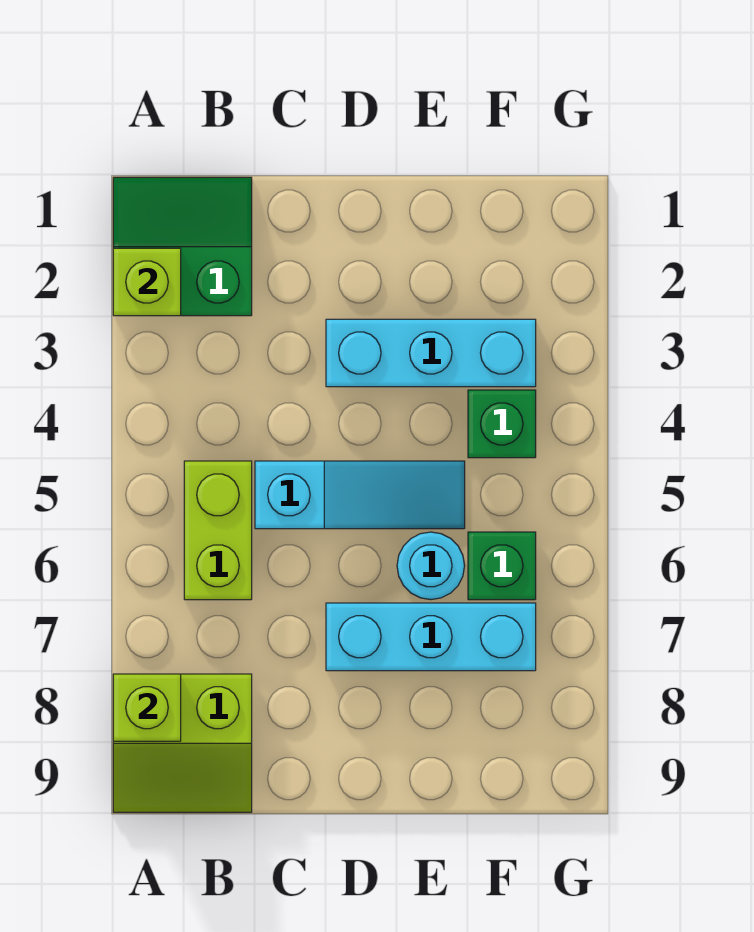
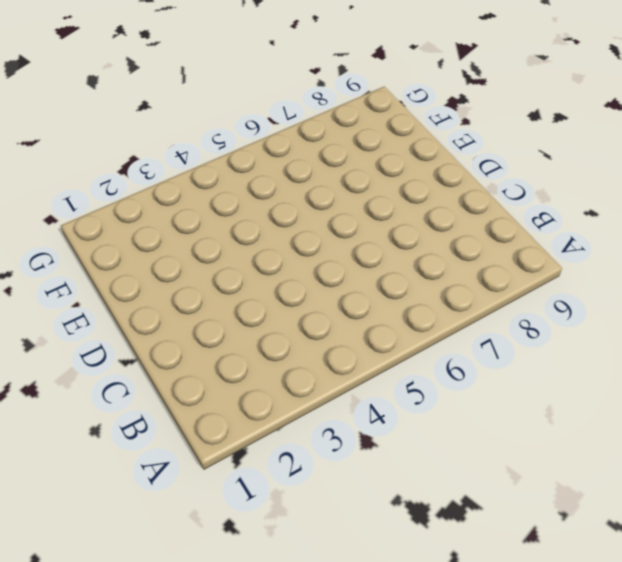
none -> green slope A1:B2 level 1 top 2
none -> lime slope A8:B9 level 1 top 8

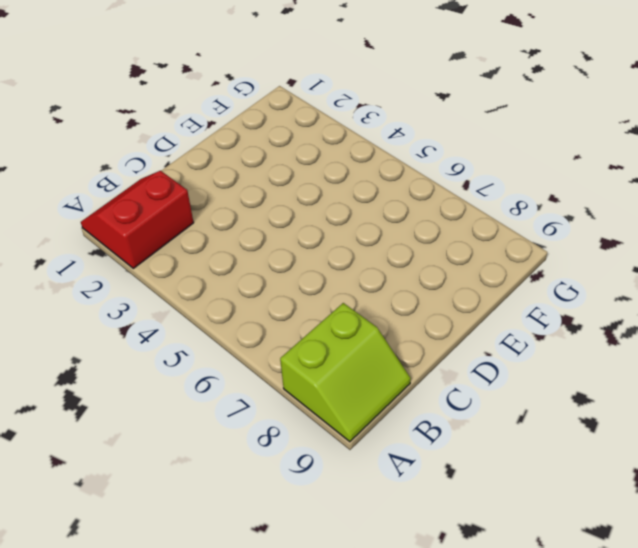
red slope A1:B2 level 1 top 2 -> green slope A1:B2 level 1 top 2
none -> lime brick B5:B6 level 1
none -> cyan slope C5:E5 level 1 top C

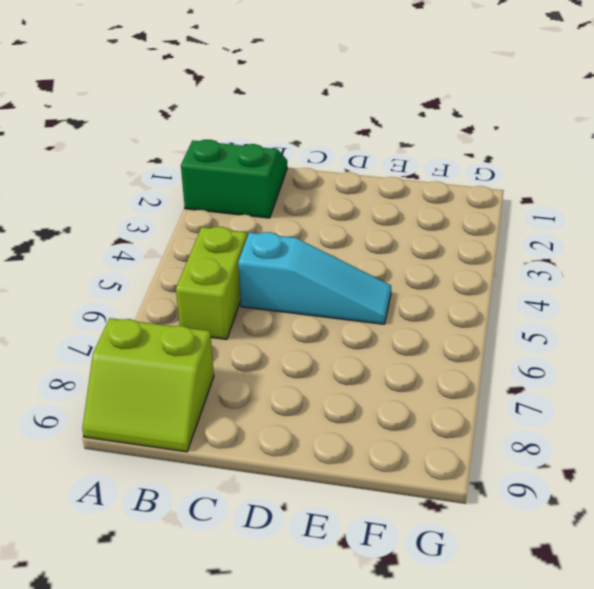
none -> cyan brick D3:F3 level 1
none -> cyan brick D7:F7 level 1

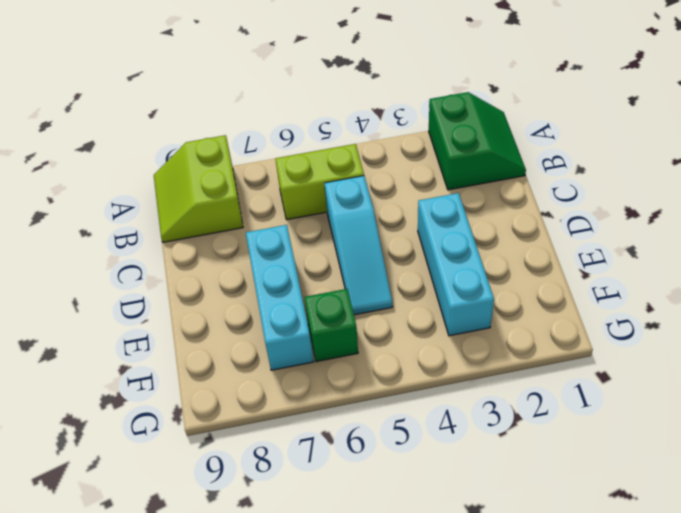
none -> cyan round brick E6 level 1
none -> green brick F4 level 1

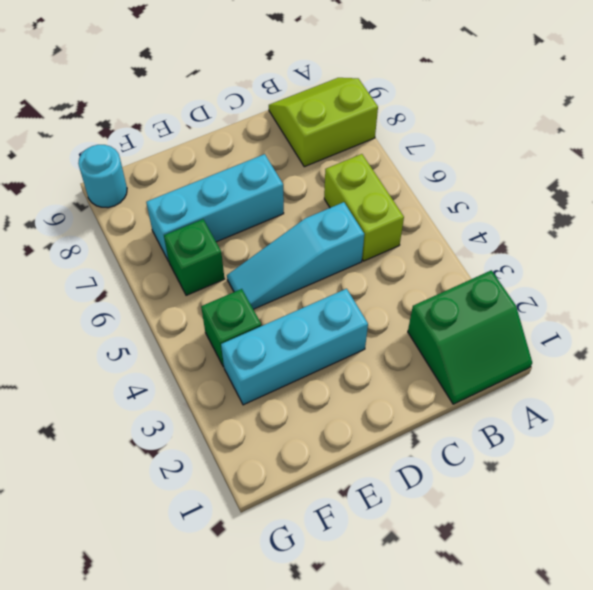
cyan round brick G9 level 1 -> cyan round brick E6 level 1
none -> lime brick A2 level 2
none -> lime brick A8 level 2

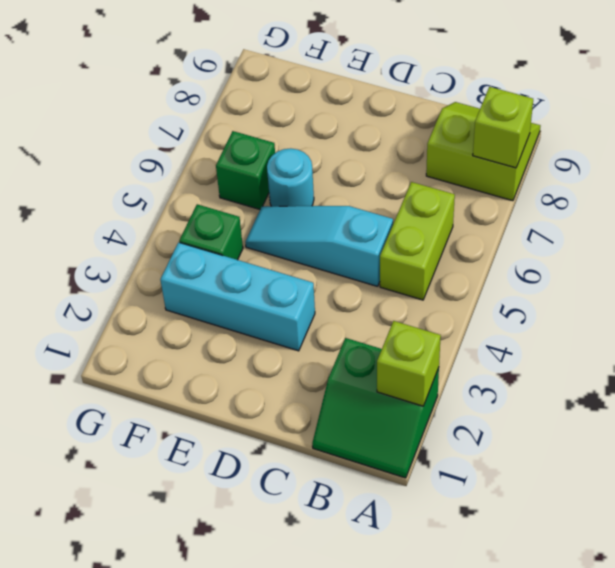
none -> cyan brick D7:F7 level 1

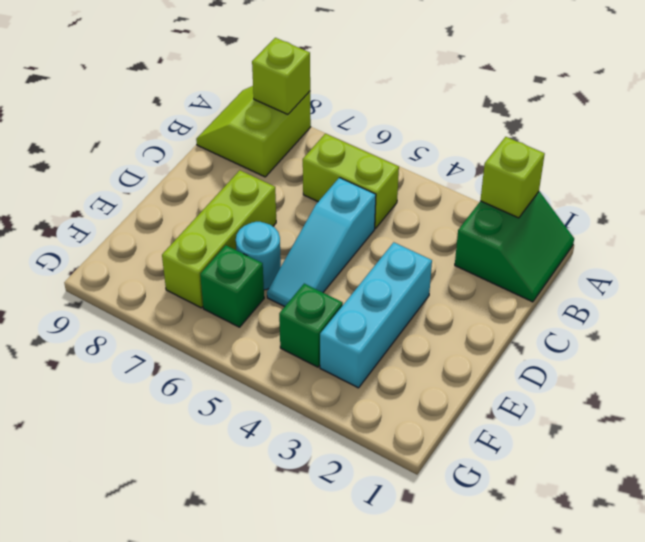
lime brick D7:F7 level 1 -> cyan brick D7:F7 level 1

